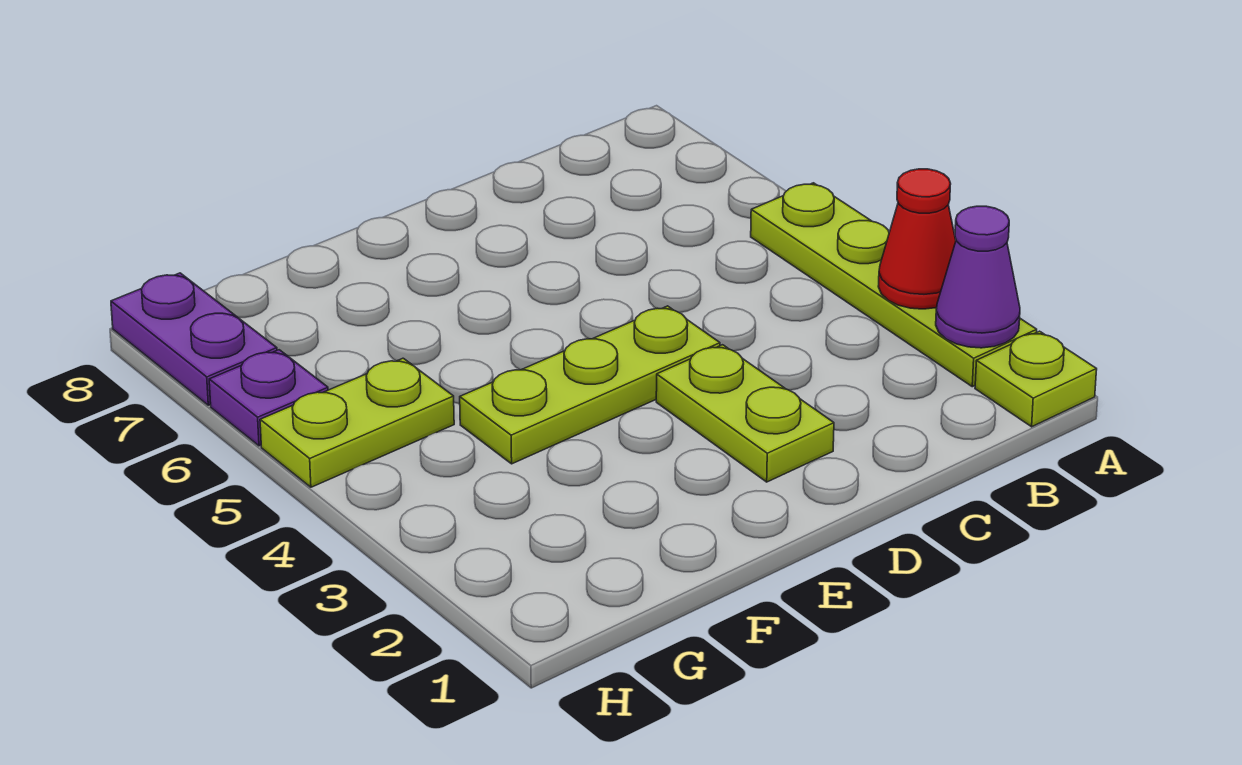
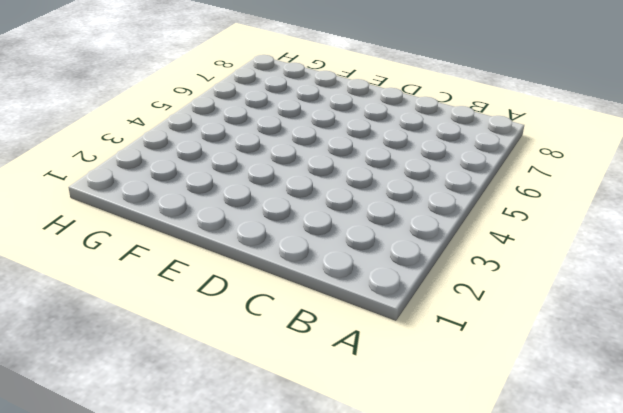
none -> lime plate A1 level 1
none -> lime plate A2:A5 level 1

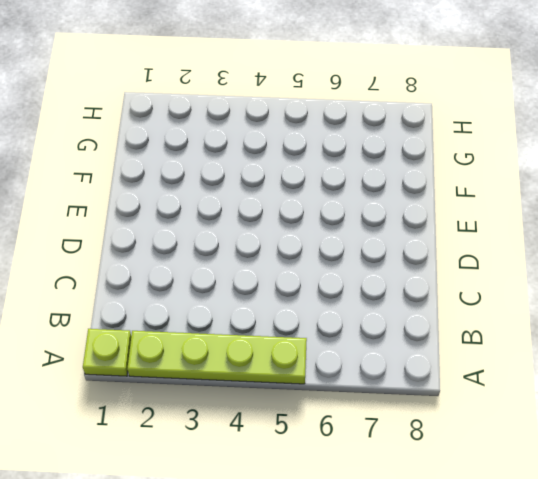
none -> lime plate D2:D3 level 1
none -> lime plate D4:F4 level 1

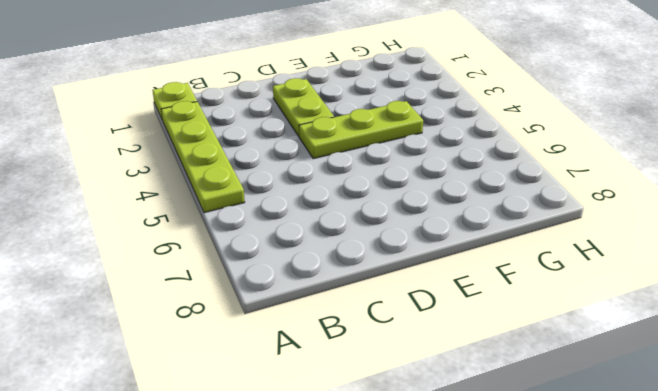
none -> lime plate G5:H5 level 1
none -> purple plate H6 level 1

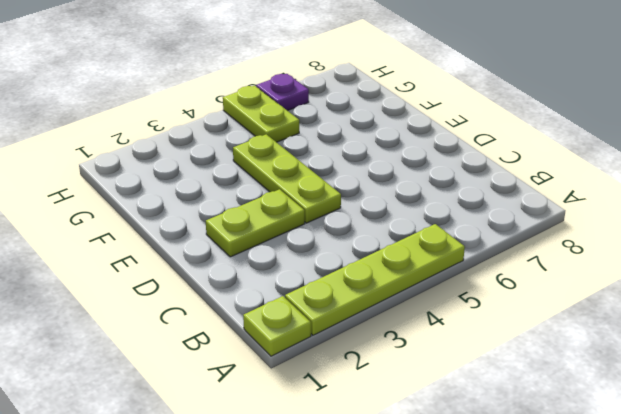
none -> purple plate H7:H8 level 1
none -> purple cone A2 level 2

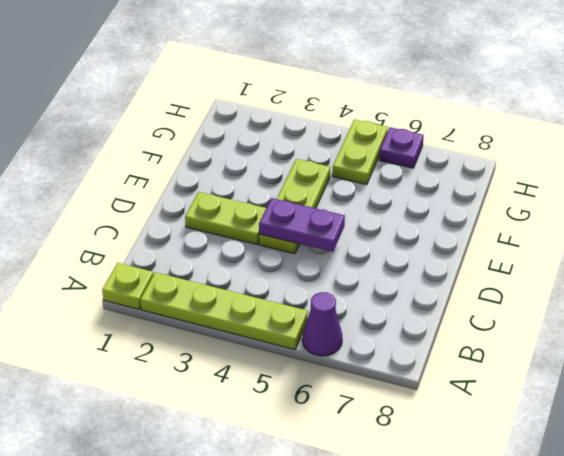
purple cone A6 level 1 -> purple cone A2 level 2
purple plate D4:D5 level 2 -> purple plate H7:H8 level 1
none -> red cone A3 level 2

